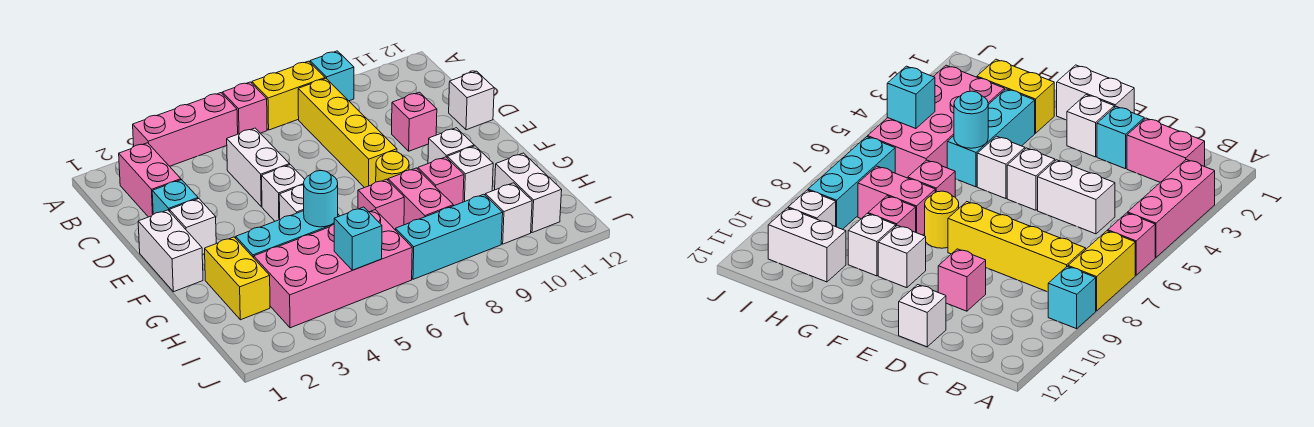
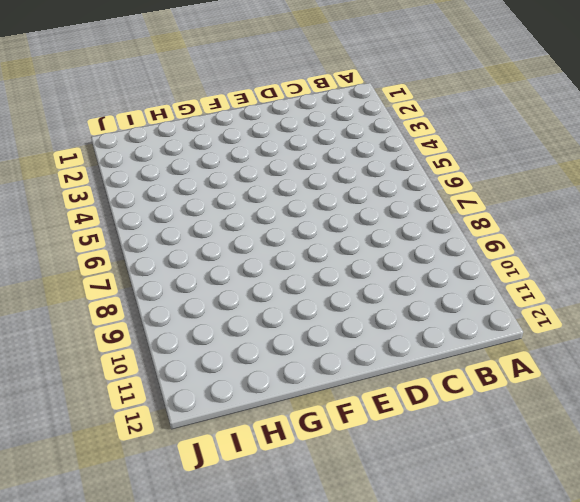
none -> pink brick A3:A5 level 1
none -> pink brick A6 level 1
none -> yellow brick A7:A8 level 1

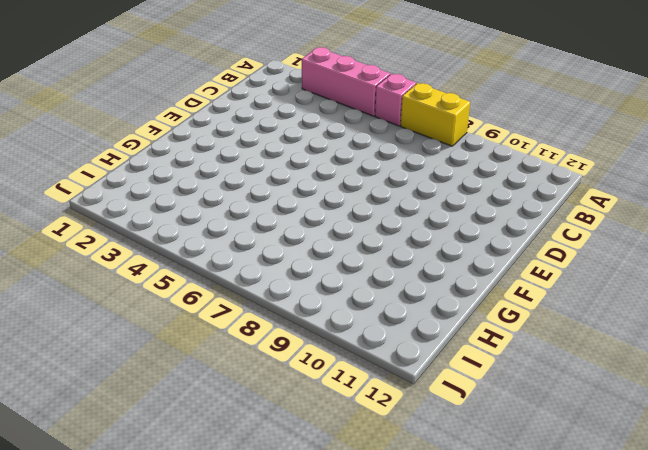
none -> cyan brick A9 level 1
none -> pink brick B2:C2 level 1
none -> yellow brick B8:E8 level 1

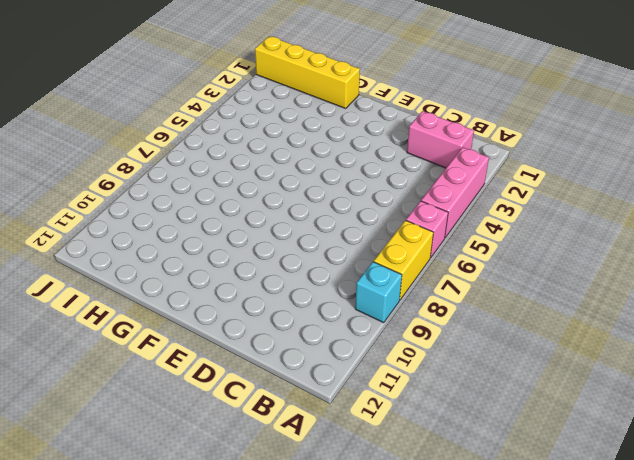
yellow brick G1:J1 level 1 -> yellow brick B8:E8 level 1
none -> white brick C5:D5 level 1
none -> cyan brick D2 level 1
none -> pink brick D10 level 1

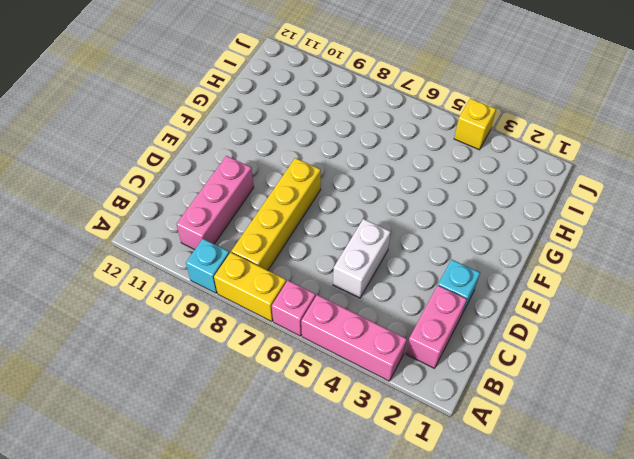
pink brick B10:D10 level 1 -> pink brick D10 level 1
yellow brick J4 level 1 -> none
none -> white brick D12 level 1
none -> white brick E1:F1 level 1
none -> white brick E2 level 1

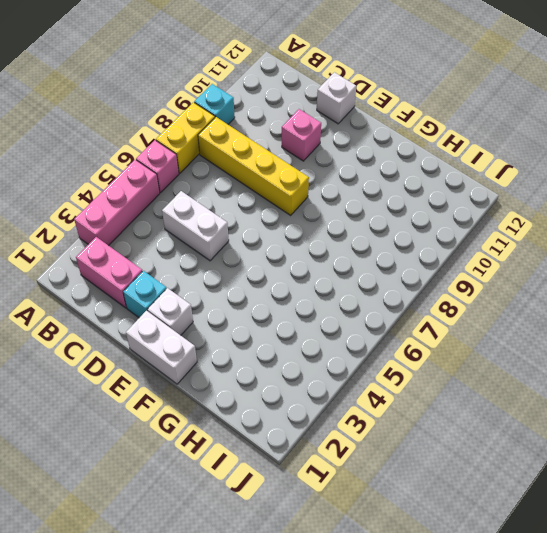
none -> white brick E5 level 1
none -> white brick F5 level 1
none -> yellow round brick F8 level 1

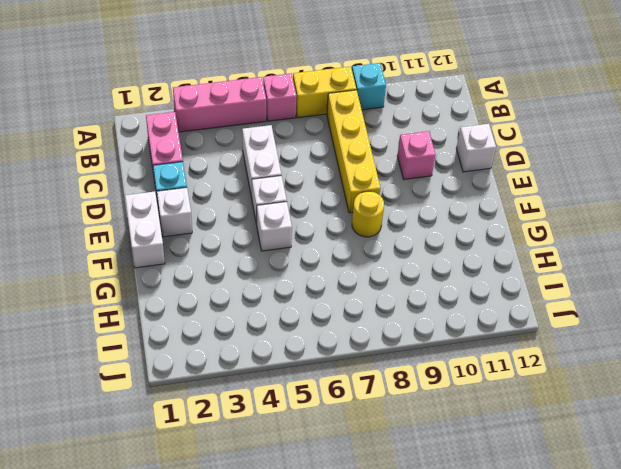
none -> white brick F10 level 1
none -> yellow brick G2:H2 level 1
none -> cyan brick G3:G5 level 1

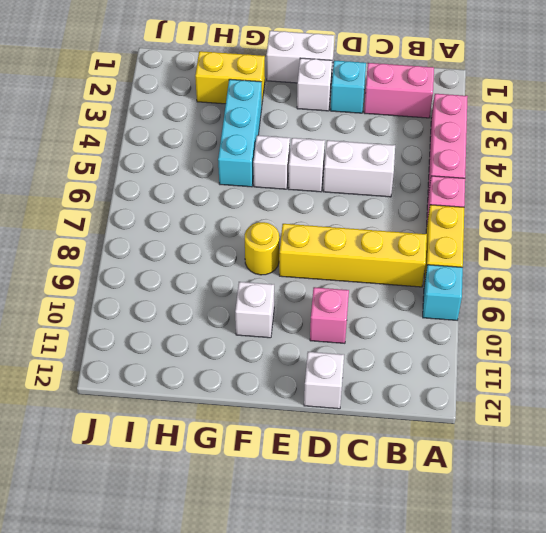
none -> pink brick G7 level 1
none -> pink brick G8:H8 level 1
none -> pink brick G9 level 1

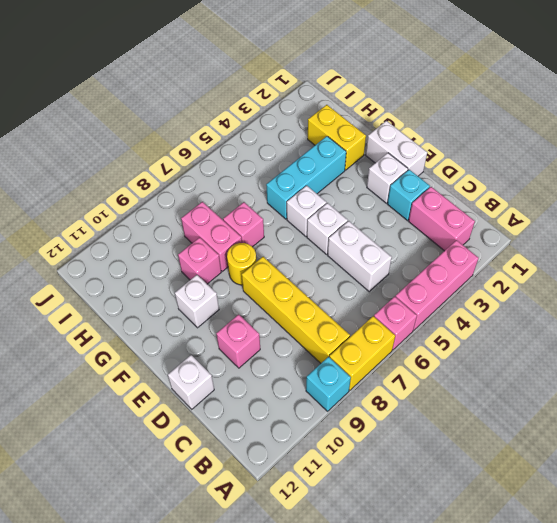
none -> white brick G10 level 1
none -> pink brick H3:I6 level 1
none -> white brick H11:I11 level 1

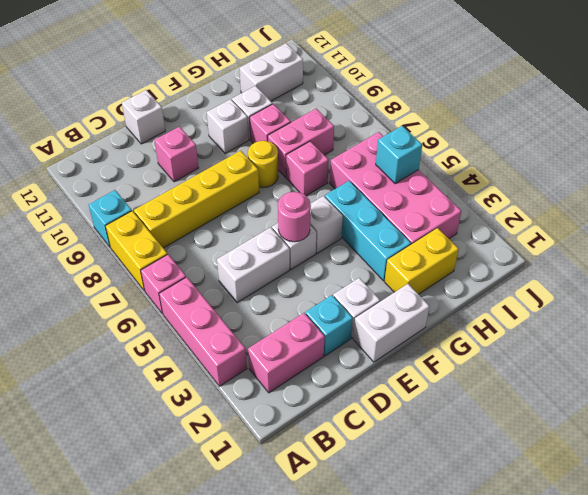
pink round brick E5 level 2 -> none
none -> cyan brick I7:I9 level 1
none -> white brick I10 level 1
none -> cyan round brick G5 level 2

